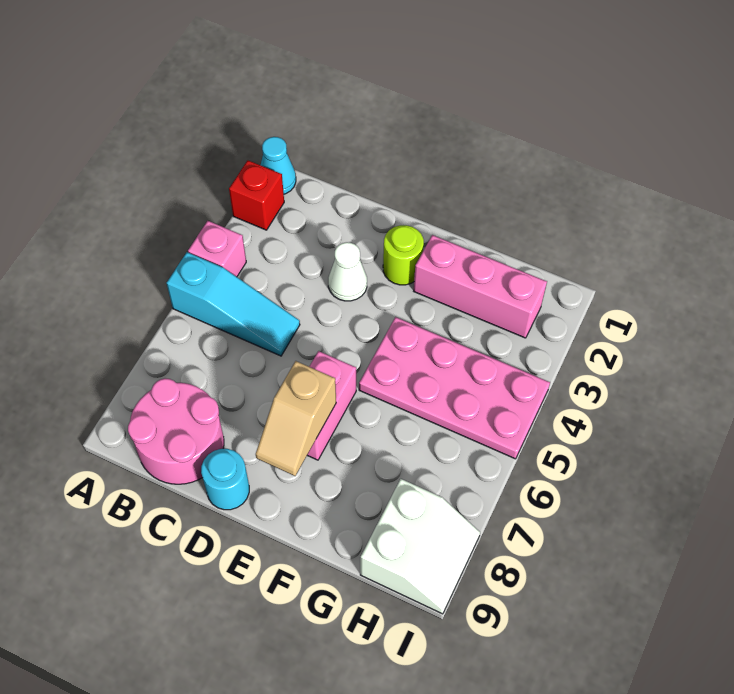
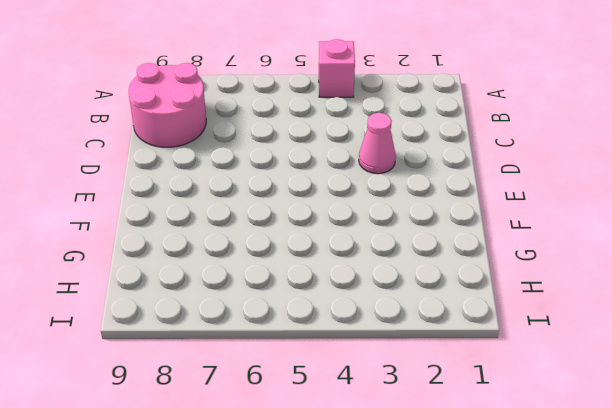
pink cone D3 level 1 -> white cone D3 level 1
none -> cyan cone A1 level 1
none -> red brick A2 level 1
none -> cyan slope A5:C5 level 1 top A

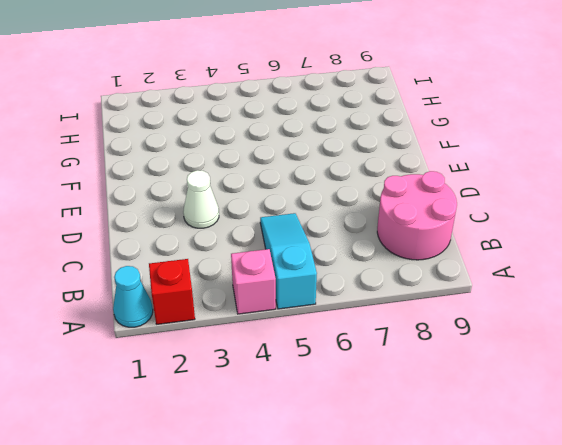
none -> cyan round brick D9 level 1
none -> lime round brick E2 level 1
none -> pink brick E6:E7 level 1

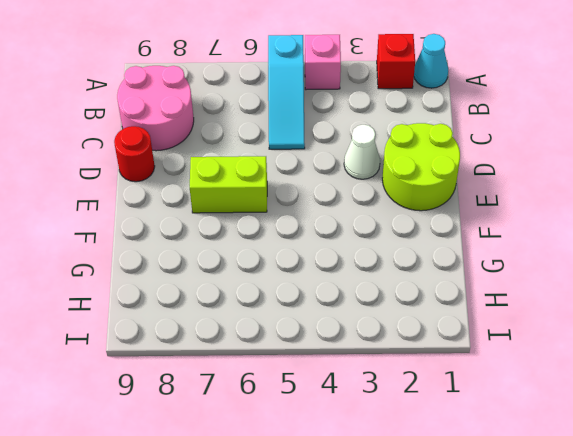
lime round brick D1:E2 level 1 -> lime round brick E2 level 1
red round brick D9 level 1 -> cyan round brick D9 level 1
lime brick E6:E7 level 1 -> pink brick E6:E7 level 1
none -> pink brick F2:H2 level 1
none -> pink plate F4:I5 level 1
none -> white slope H8:I9 level 1 top H

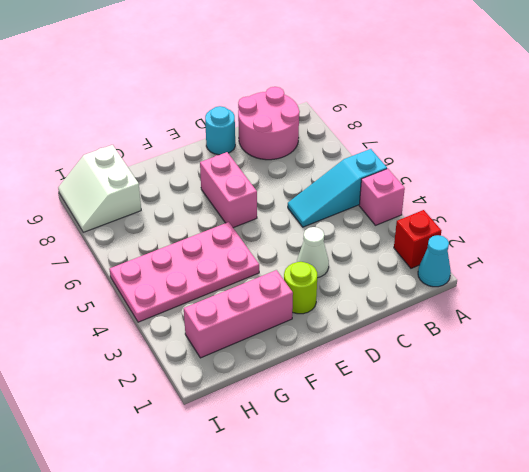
none -> tan slope E7:E8 level 2 top 7

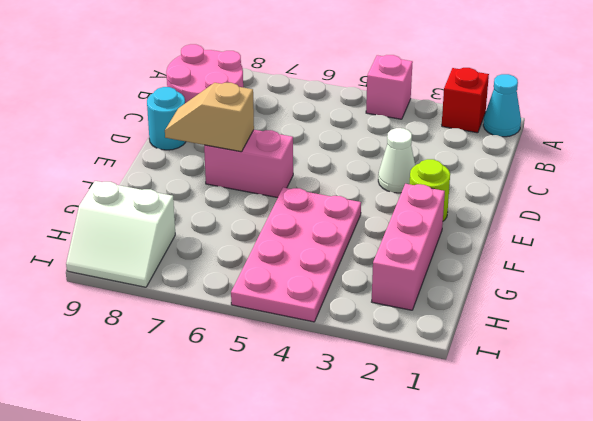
none -> cyan slope A5:C5 level 1 top A

